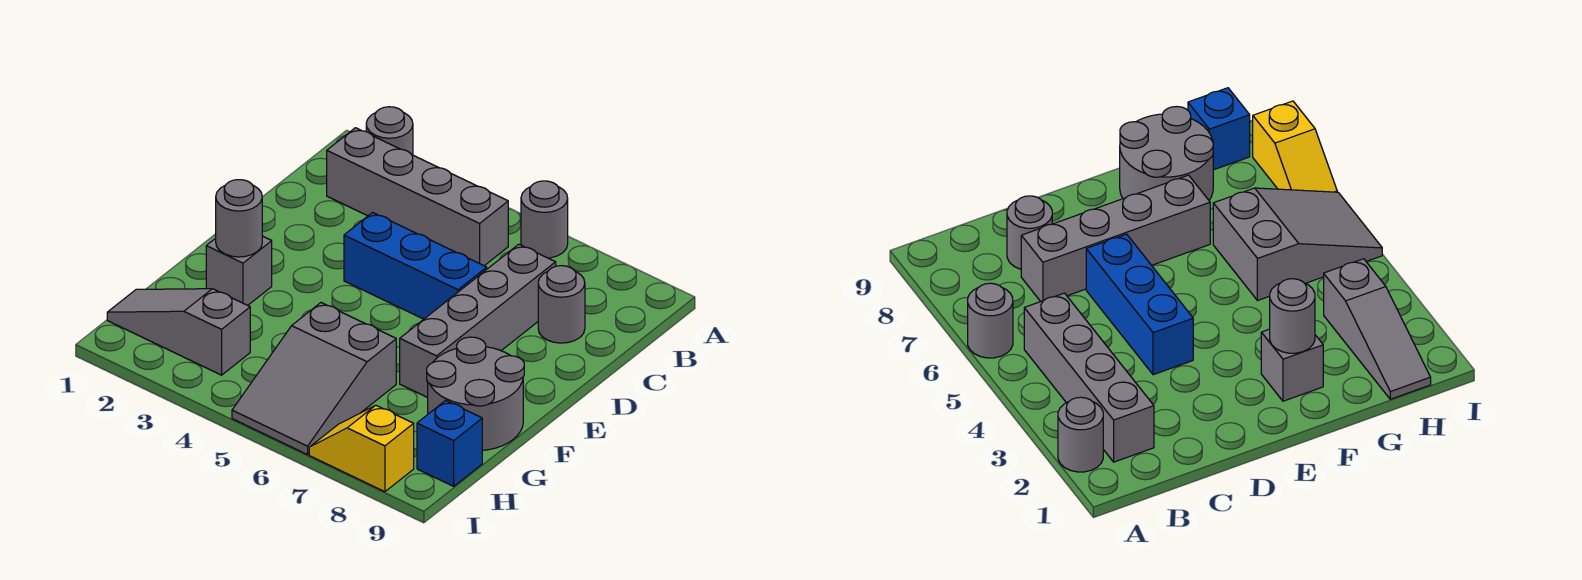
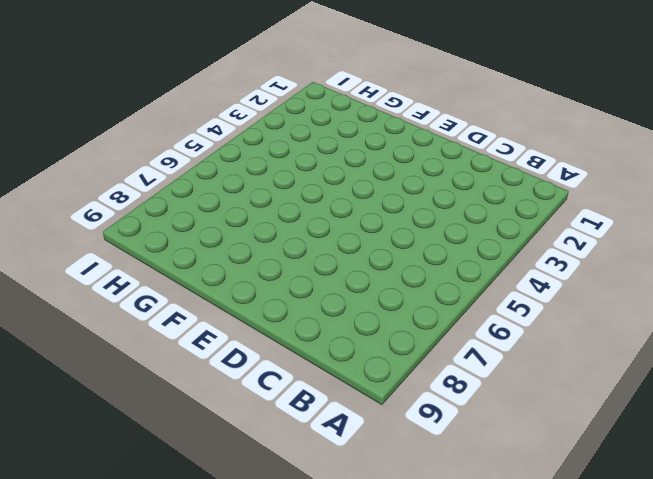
none -> grey round brick A2 level 1
none -> grey round brick A6 level 1
none -> grey brick B2:B5 level 1

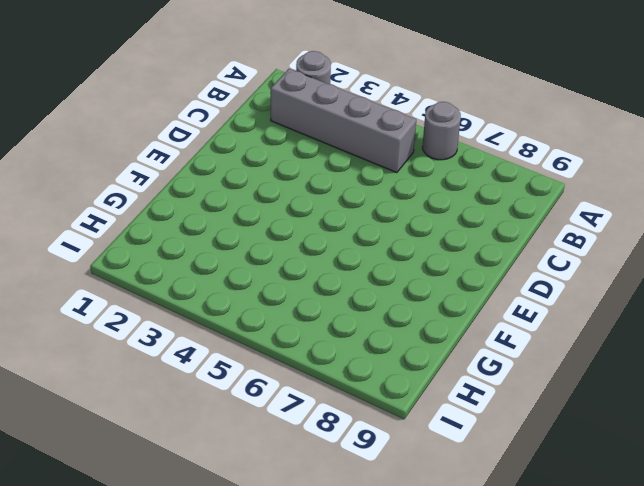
none -> grey brick C7:F7 level 1
none -> grey round brick C8 level 1
none -> blue brick D4:D6 level 1

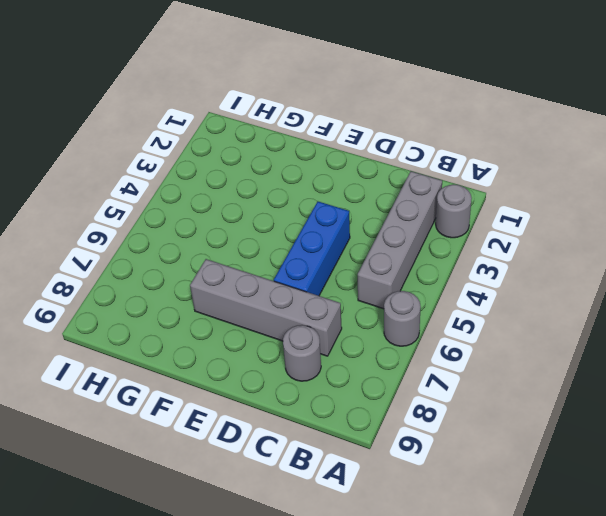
none -> grey brick F2 level 1
none -> grey round brick F8:G9 level 1
none -> grey slope G5:I6 level 1 top G

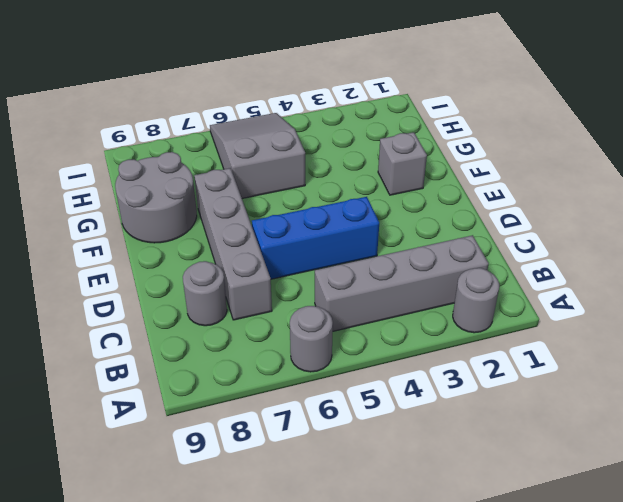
none -> grey slope H1:H3 level 1 top 3
none -> blue brick H9 level 1
none -> yellow slope I7:I8 level 1 top 8

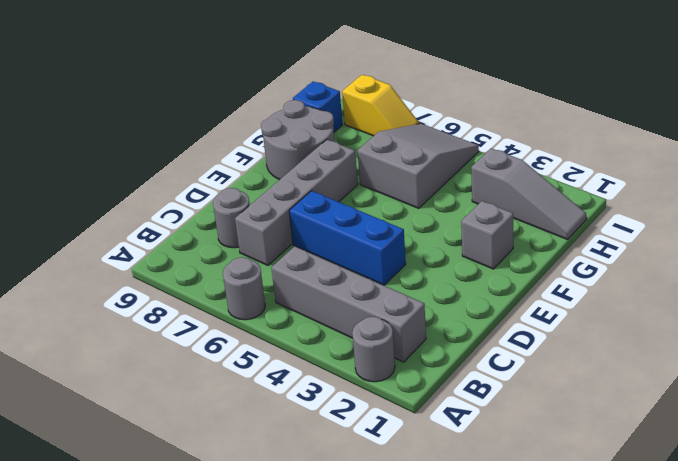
none -> grey round brick F2 level 2

